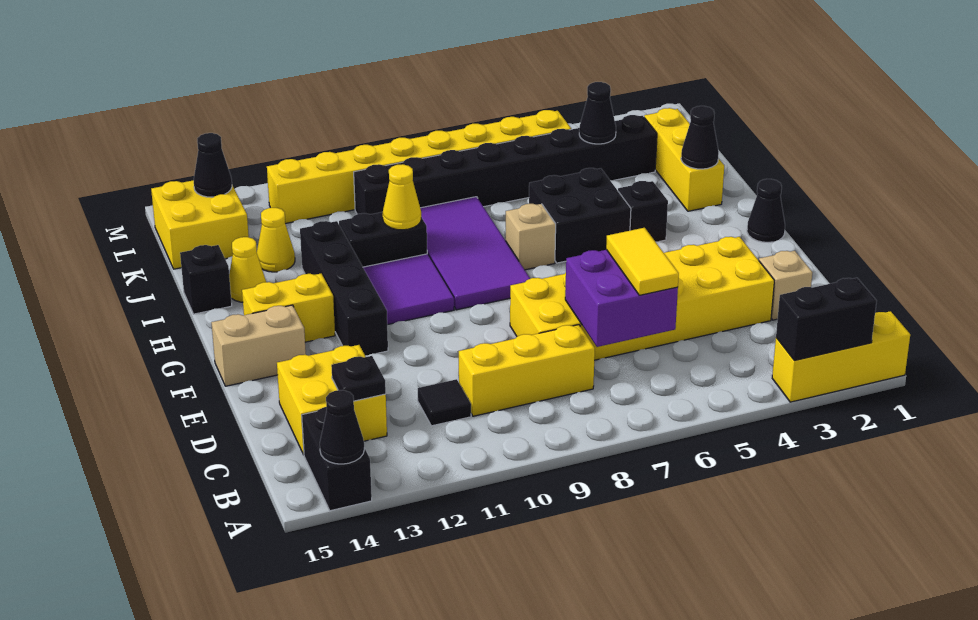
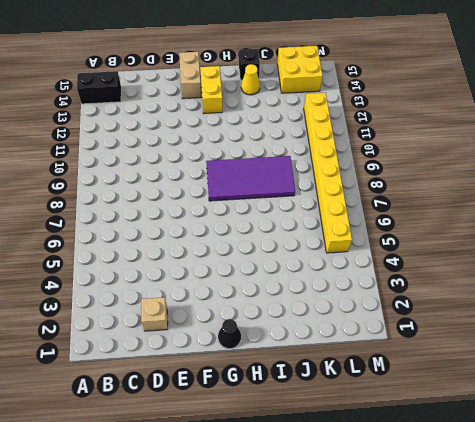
none -> yellow brick A1:A3 level 1
none -> yellow brick C8:C10 level 1
none -> black tile C11 level 1
none -> yellow brick C13:D14 level 1

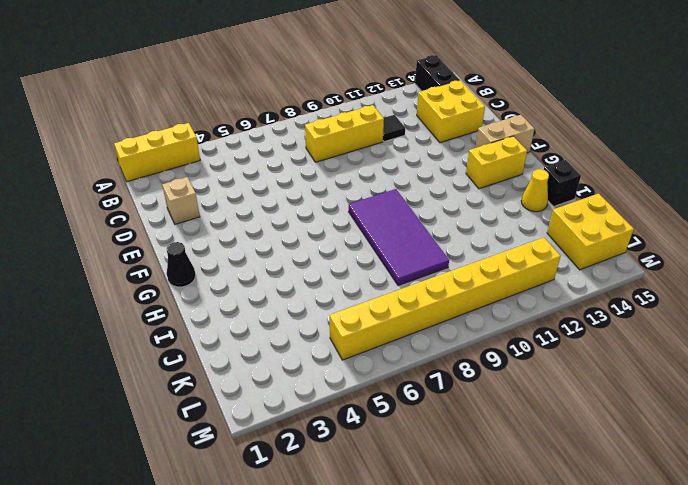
none -> yellow brick D3:E8 level 1
none -> black brick F12:I12 level 1
none -> purple tile G10:H11 level 1
none -> black brick H4 level 1

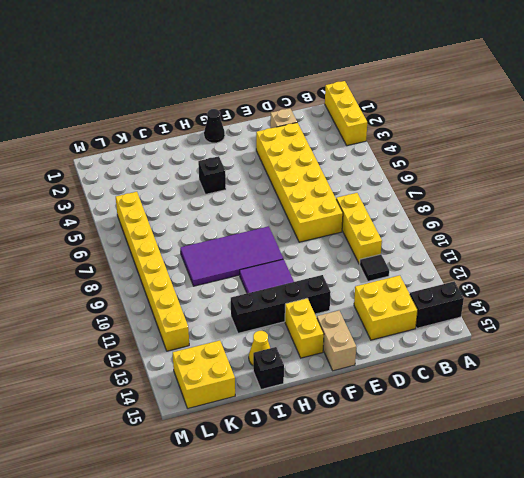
none -> black brick H5:I6 level 1
none -> tan brick H7 level 1
none -> yellow brick I2:K2 level 1
none -> black brick I10:I11 level 1

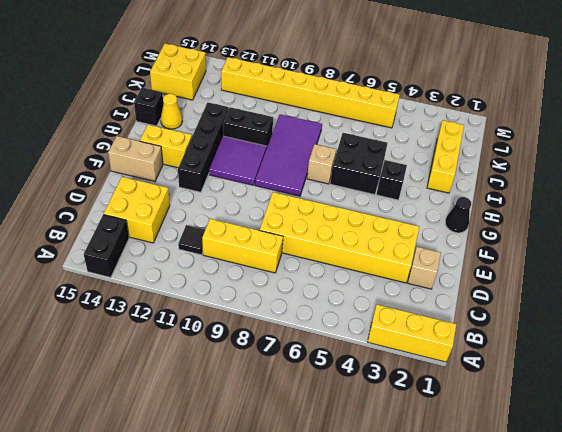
none -> yellow cone J13 level 1
none -> black brick K3:K10 level 1
none -> black brick A2:A3 level 2
none -> black cone A14 level 2

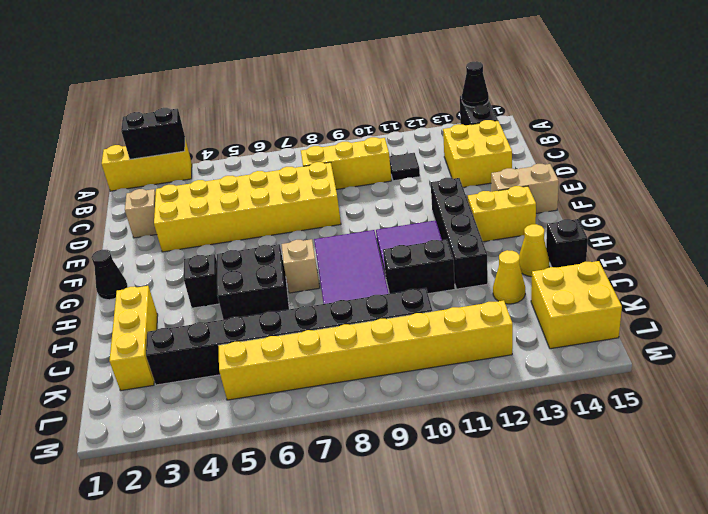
none -> purple brick C6:D7 level 2
none -> black plate C13 level 2
none -> black cone I2 level 2
none -> yellow cone I10 level 2

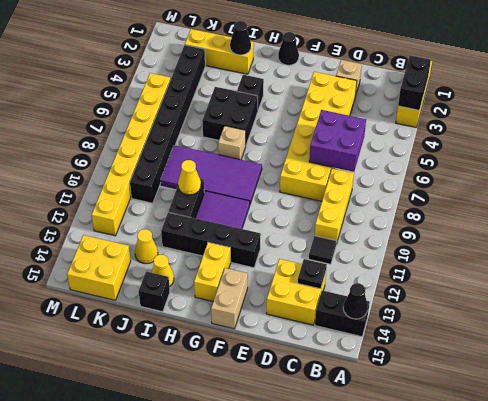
none -> black cone K4 level 2
none -> black cone L14 level 2
none -> yellow tile C6:D6 level 3

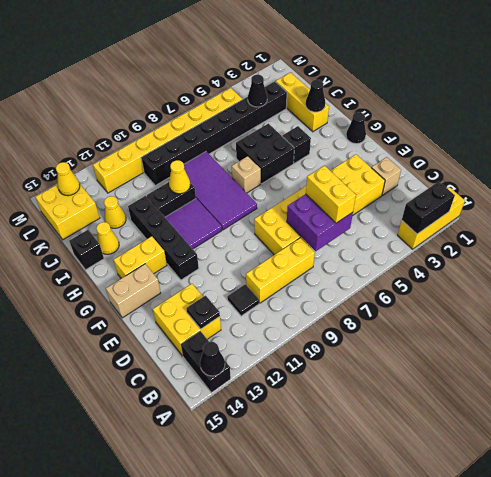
yellow brick C6:D6 level 3 -> yellow tile C6:D6 level 3
yellow cone L14 level 2 -> black cone L14 level 2

